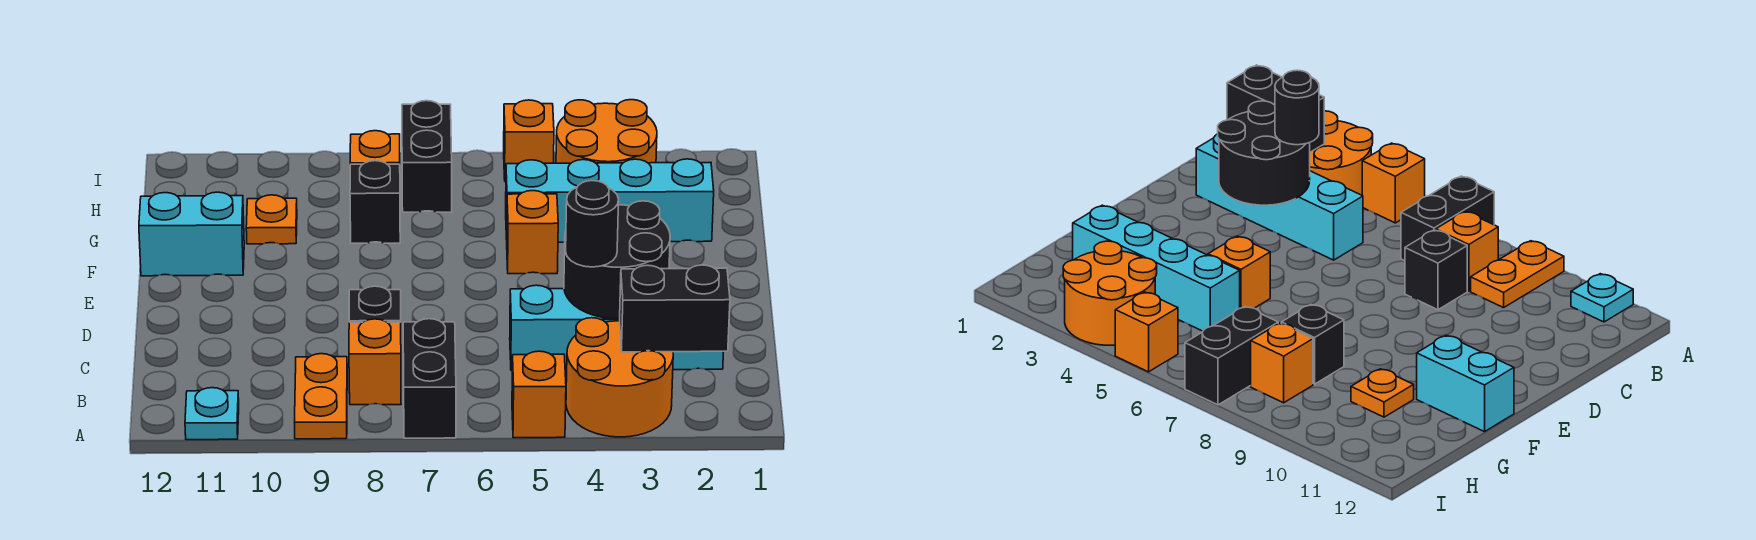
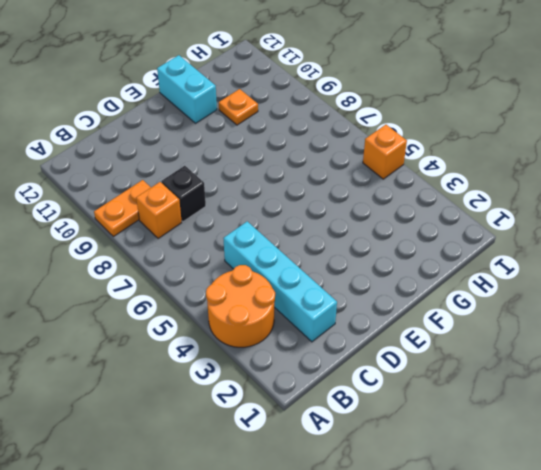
none -> orange brick A5 level 1
none -> black brick A7:B7 level 1
none -> cyan plate A11 level 1

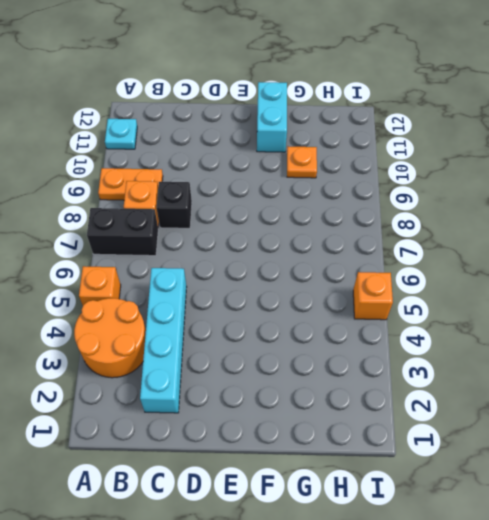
none -> orange brick F5 level 1
none -> cyan brick G2:G5 level 1
none -> black brick G8 level 1

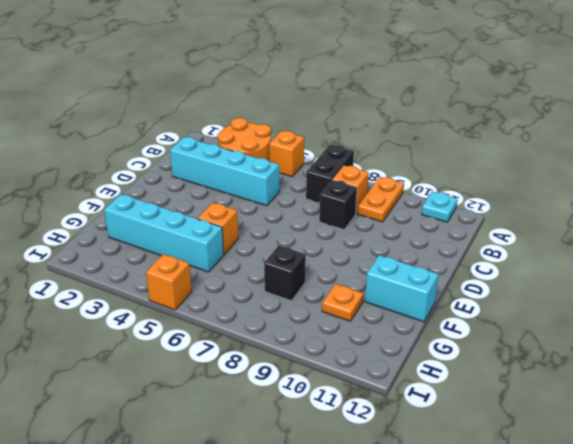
none -> orange round brick H3:I4 level 1
none -> black brick H7:I7 level 1
none -> orange brick H8 level 1

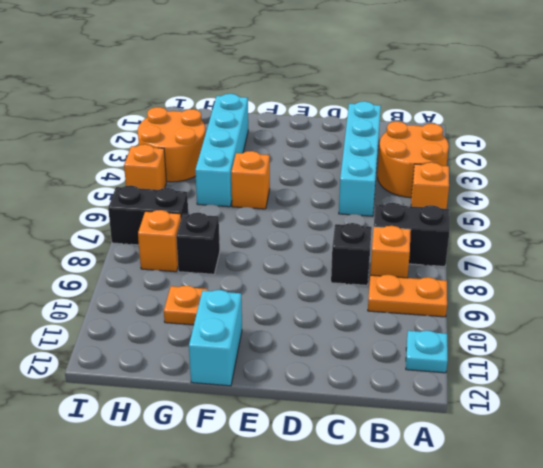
none -> black brick B2:B3 level 2
none -> black round brick C3:D4 level 2
none -> black round brick C4 level 3

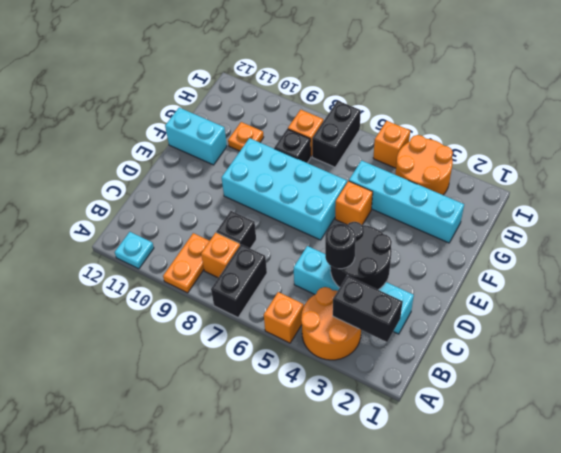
cyan brick E6:F9 level 1 -> none

